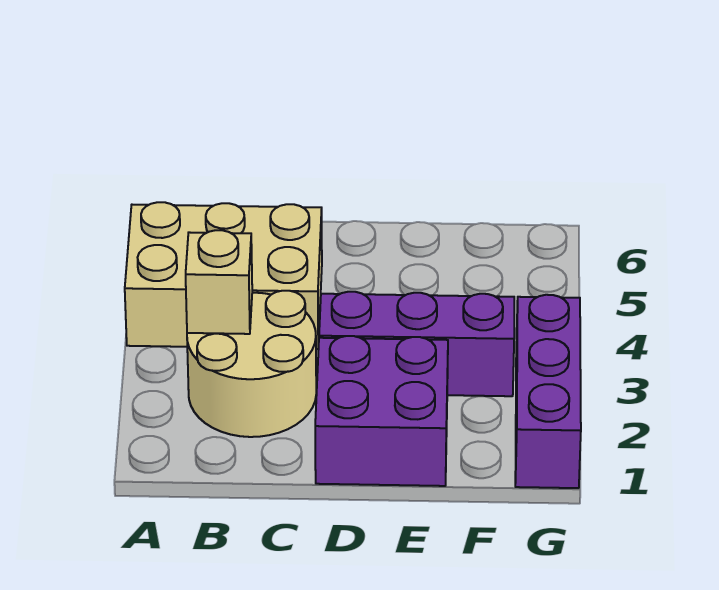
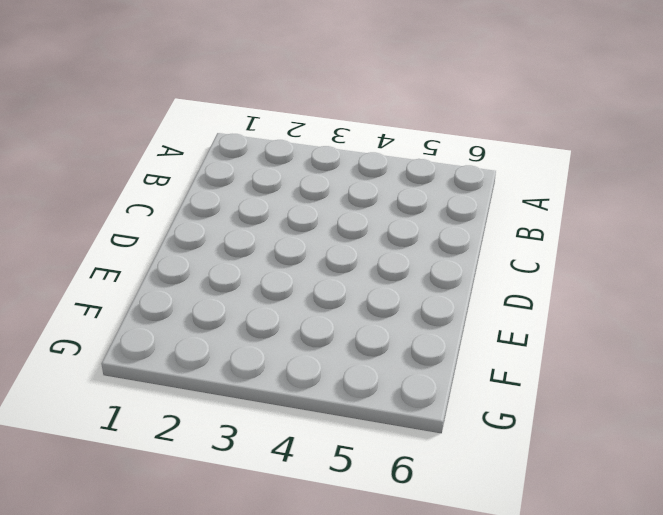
none -> tan brick A4:C5 level 1
none -> tan round brick B2:C3 level 1

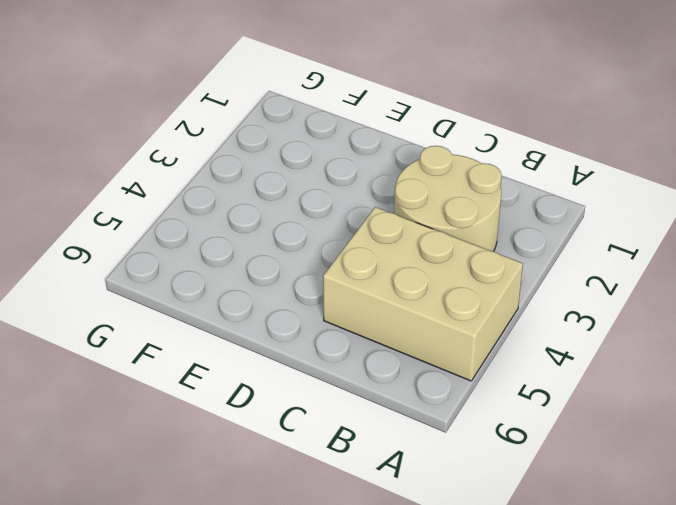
none -> purple brick D1:E2 level 1
none -> purple brick D3:F3 level 1

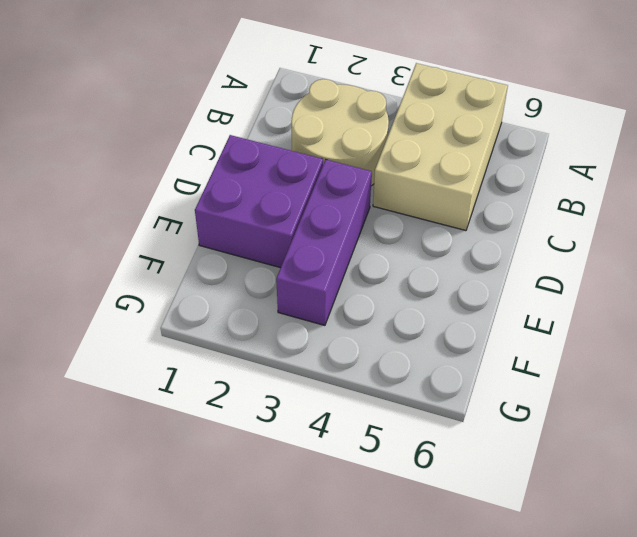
none -> purple brick G1:G3 level 1
none -> tan brick B3 level 2

